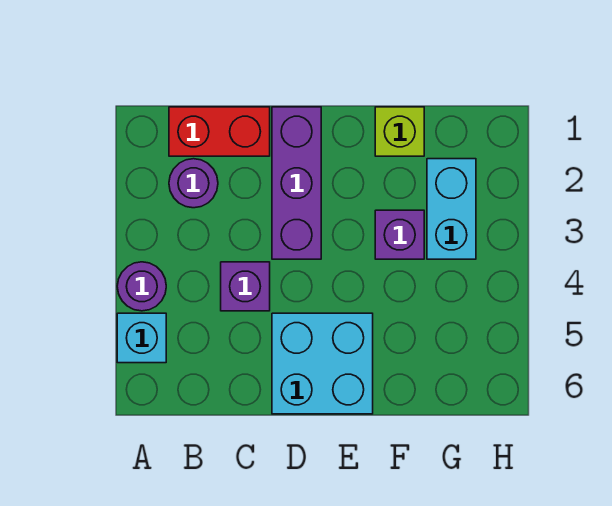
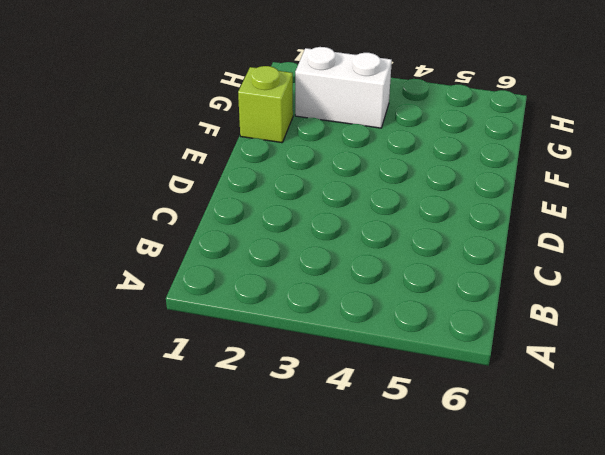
white brick G2:G3 level 1 -> cyan brick G2:G3 level 1
none -> purple round brick A4 level 1
none -> cyan brick A5 level 1

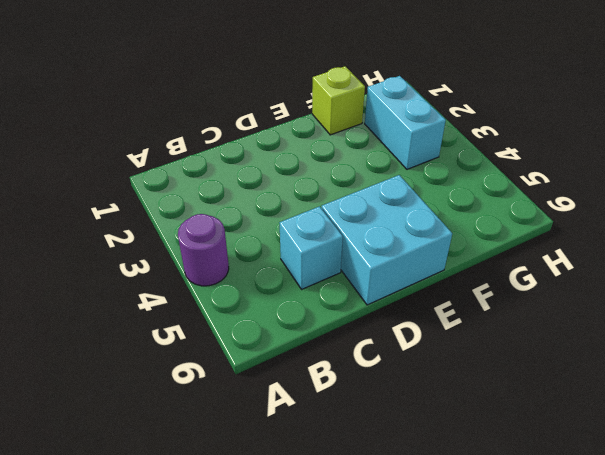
cyan brick C5 level 1 -> cyan brick A5 level 1
none -> red brick B1:C1 level 1
none -> purple round brick B2 level 1

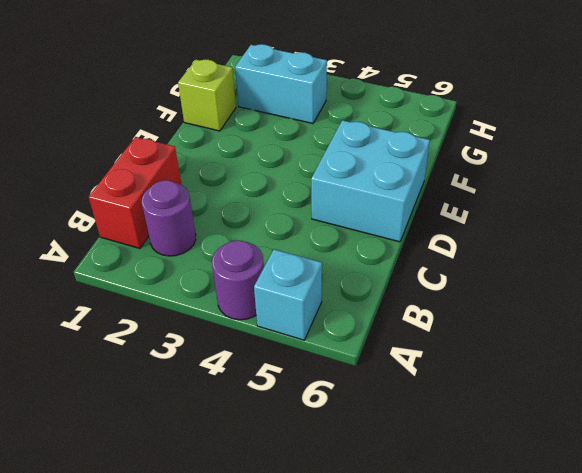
none -> purple brick C4 level 1
none -> purple brick D1:D3 level 1

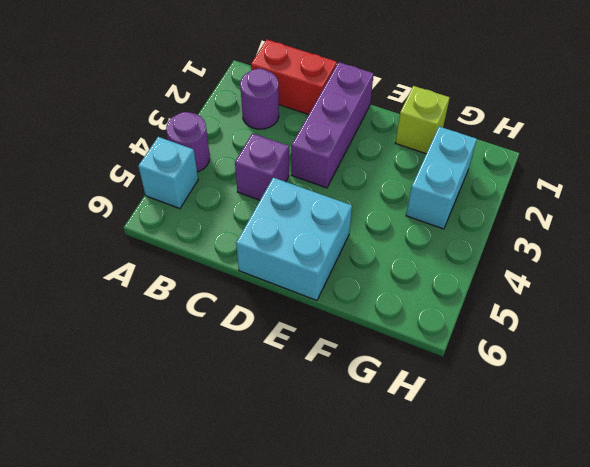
none -> purple brick F3 level 1

